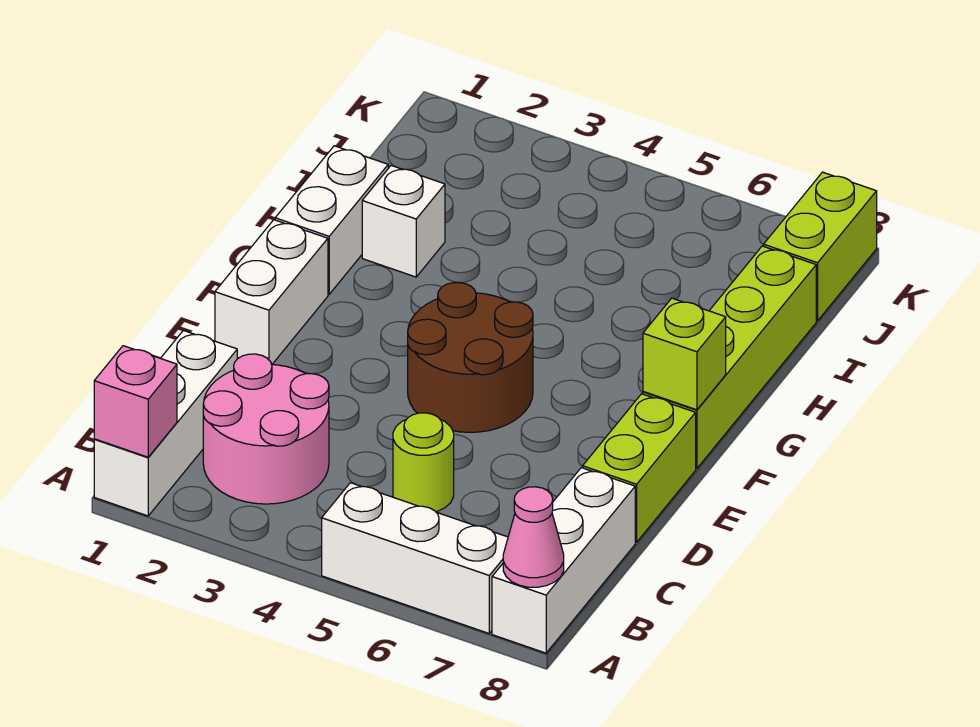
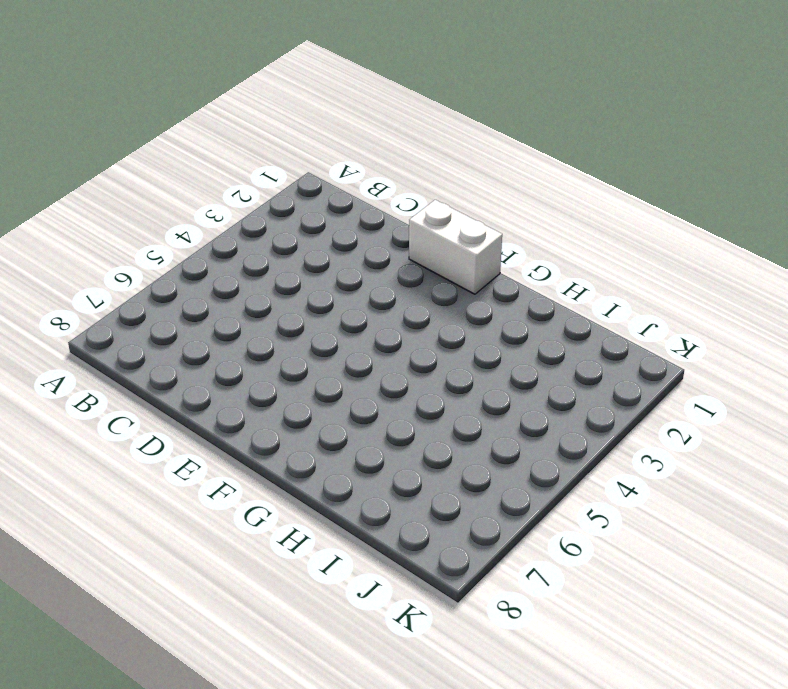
none -> white brick A1:C1 level 1
none -> white brick A5:A7 level 1
none -> white brick A8:C8 level 1

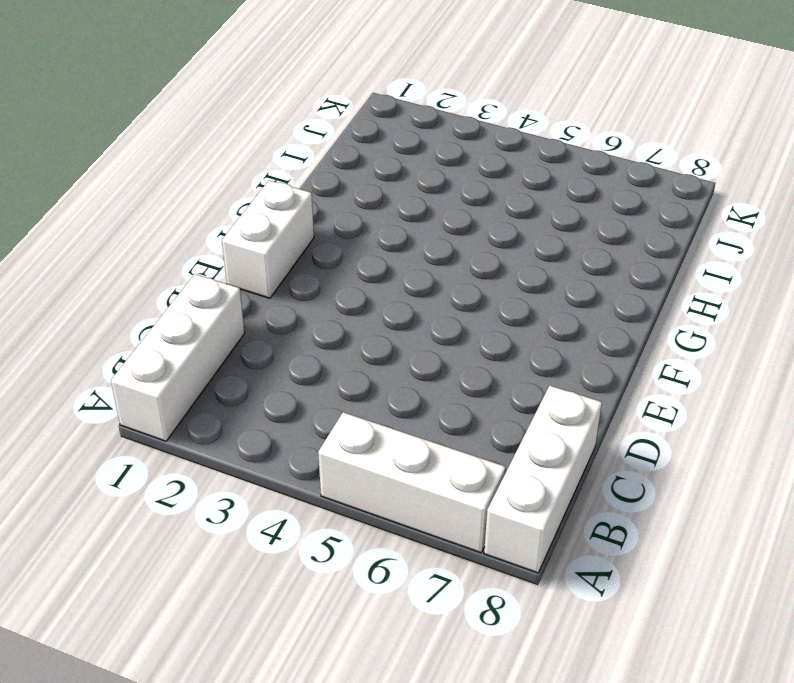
none -> pink round brick B2:C3 level 1
none -> lime round brick C5 level 1
none -> lime brick D8:E8 level 1

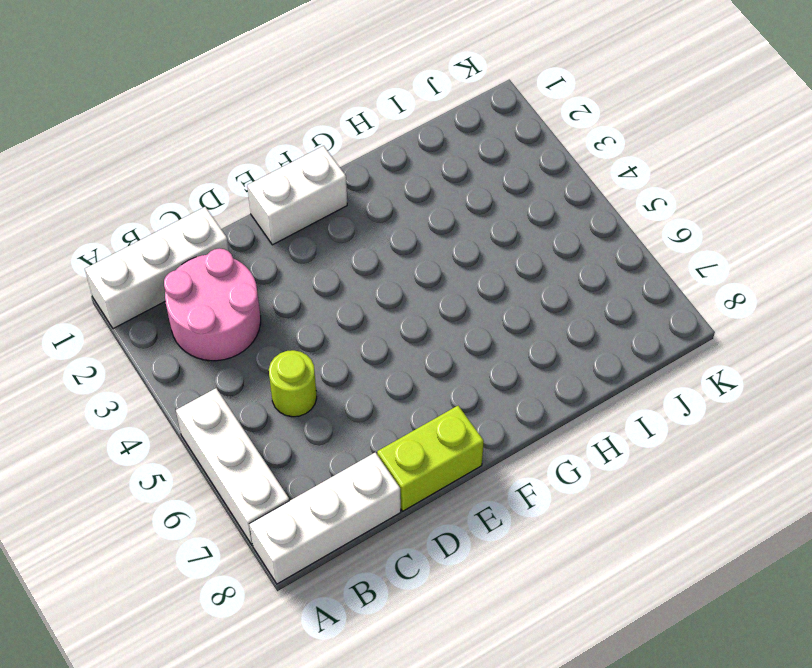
none -> brown round brick E4:F5 level 1
none -> lime brick F8:I8 level 1
none -> white brick G1:H1 level 1

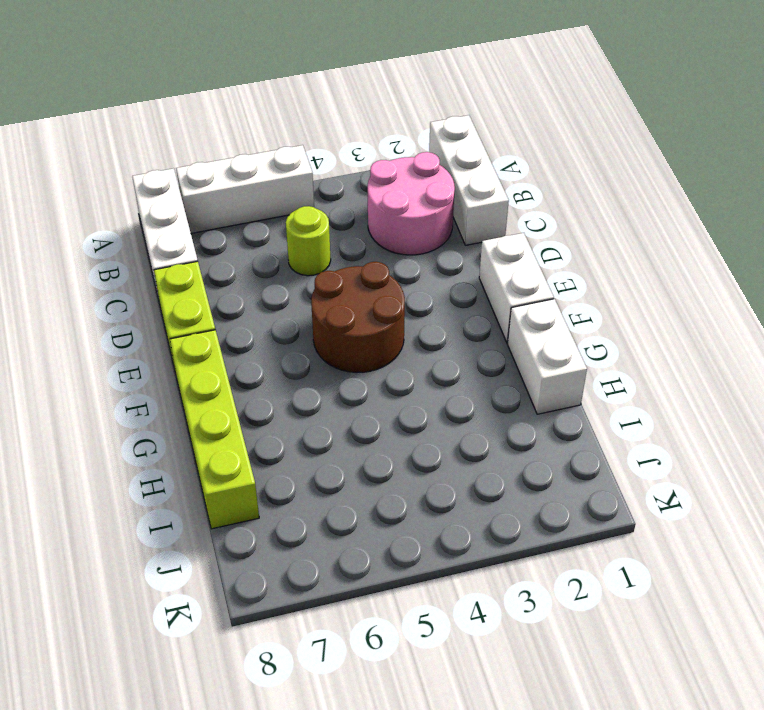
none -> white brick H2 level 1
none -> lime brick J8:K8 level 1
none -> pink brick A1 level 2

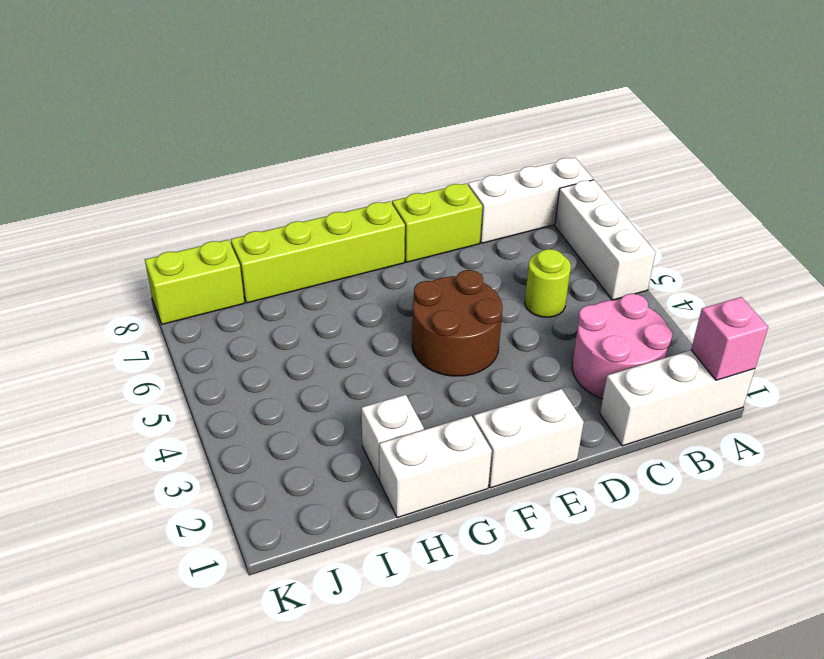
none -> pink cone A8 level 2
none -> lime brick F8 level 2

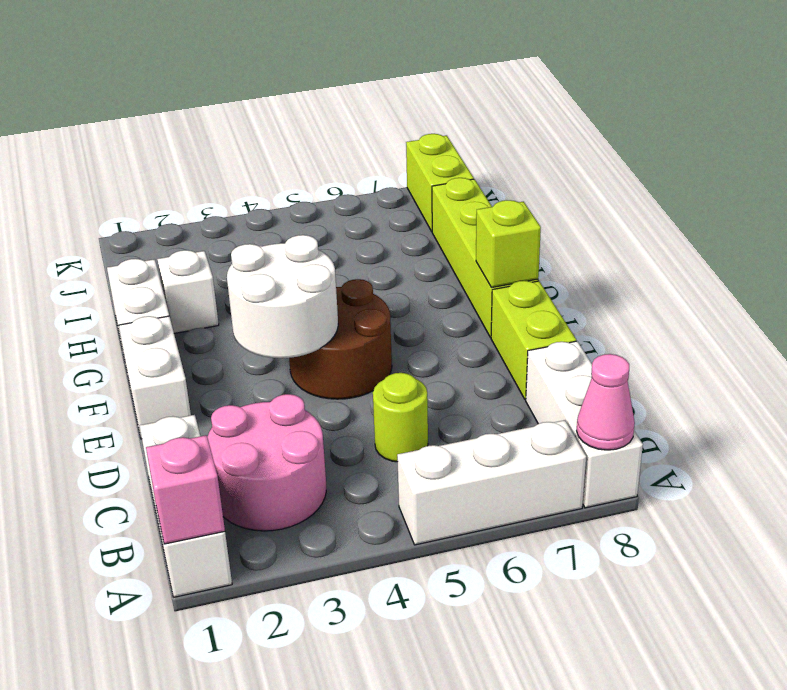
white round brick E3:F4 level 2 -> none

